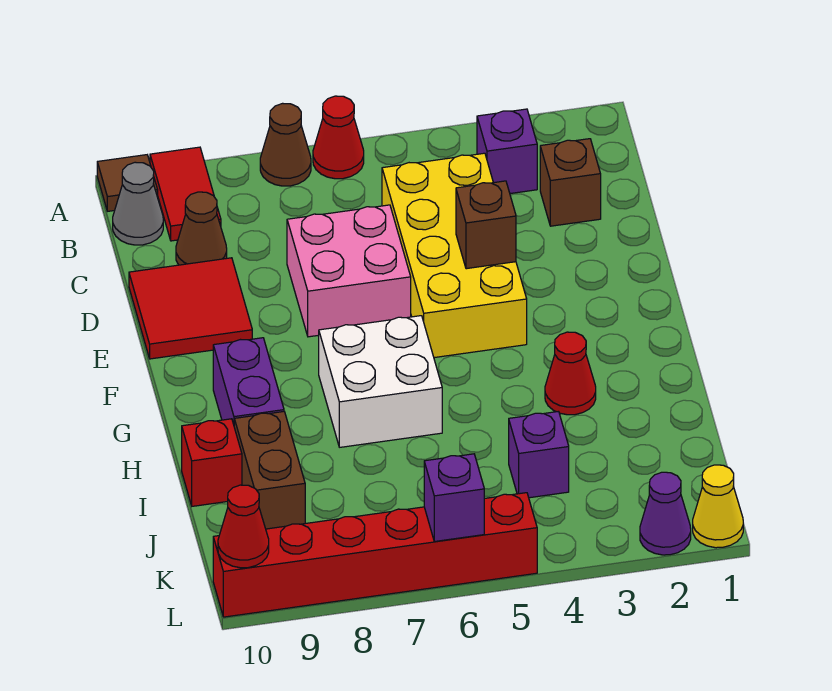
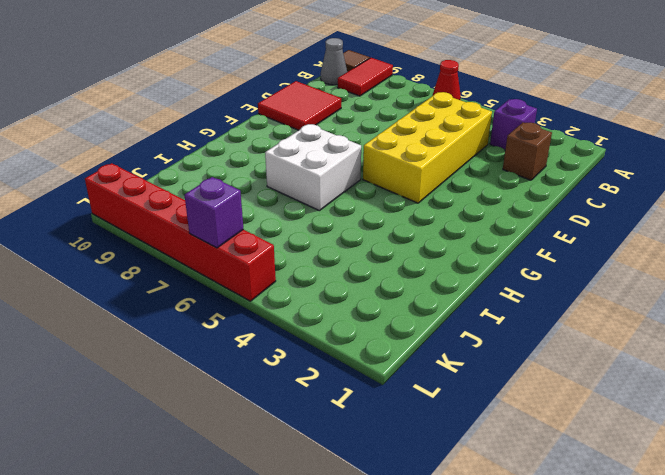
none -> brown cone A7 level 1
none -> brown cone C9 level 1
none -> pink brick D6:E7 level 1

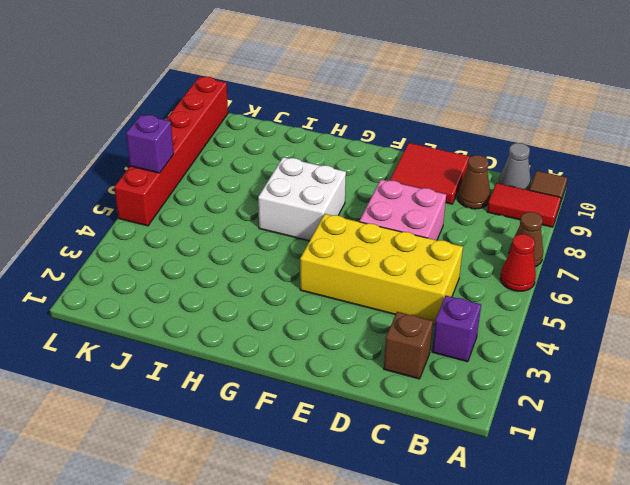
none -> purple brick G9:H9 level 1
none -> red cone H3 level 1
none -> brown brick I9:J9 level 1

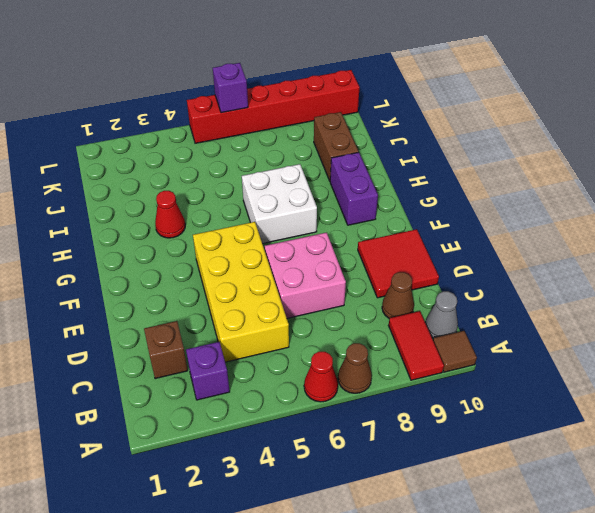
none -> red brick I10 level 1
none -> purple brick J4 level 1
none -> yellow cone L1 level 1

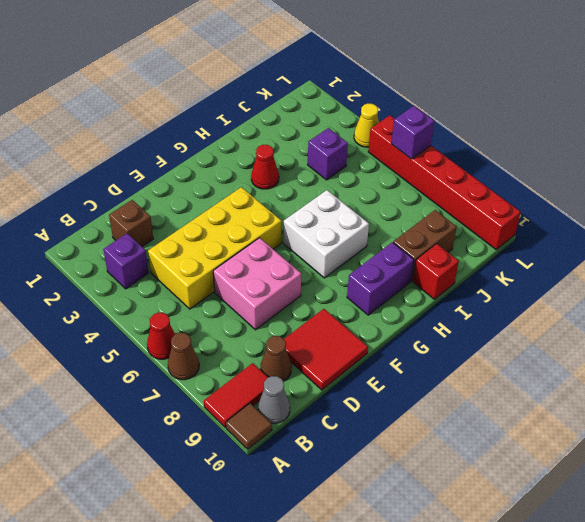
yellow cone L4 level 1 -> yellow cone L1 level 1
none -> purple cone L2 level 1
none -> brown brick E4 level 2
none -> red cone L10 level 2

